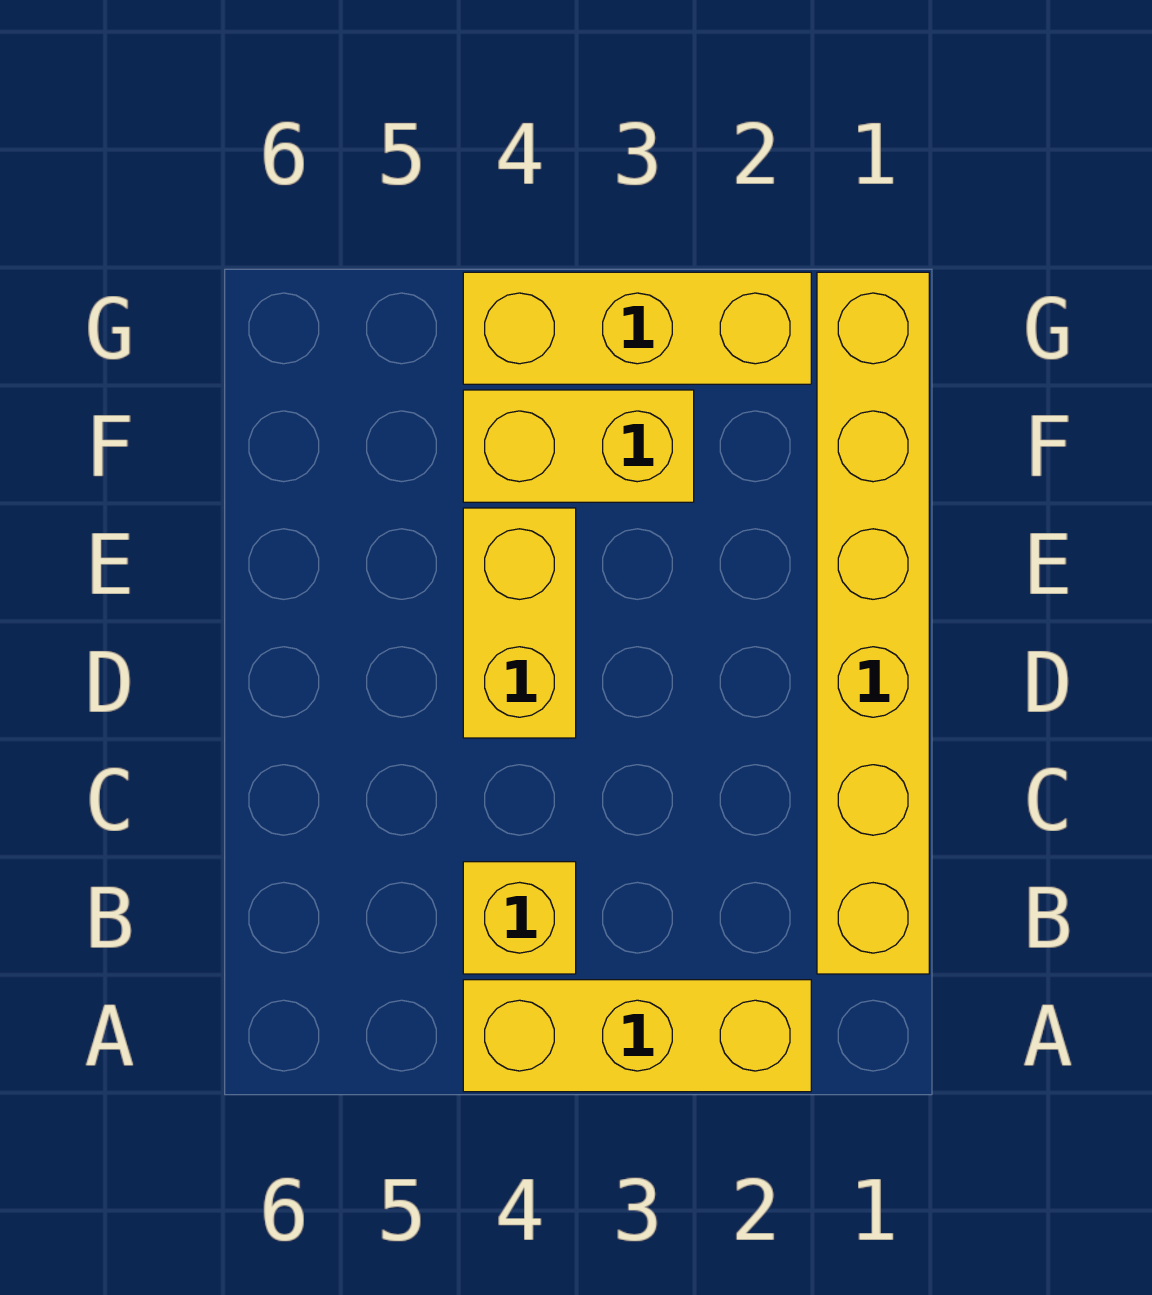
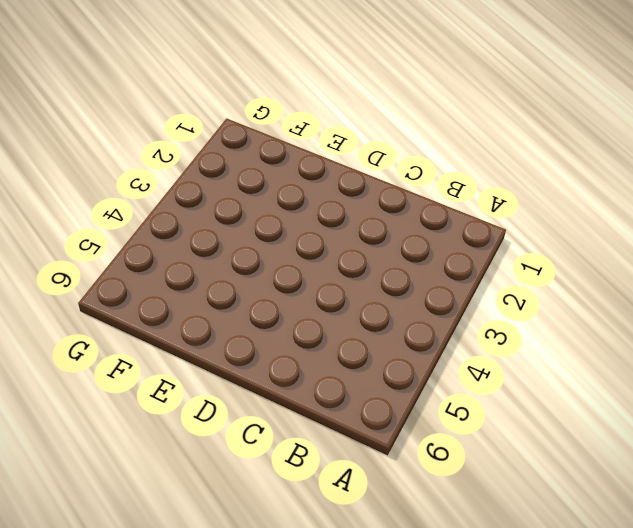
none -> yellow brick A2:A4 level 1
none -> yellow brick B1:G1 level 1

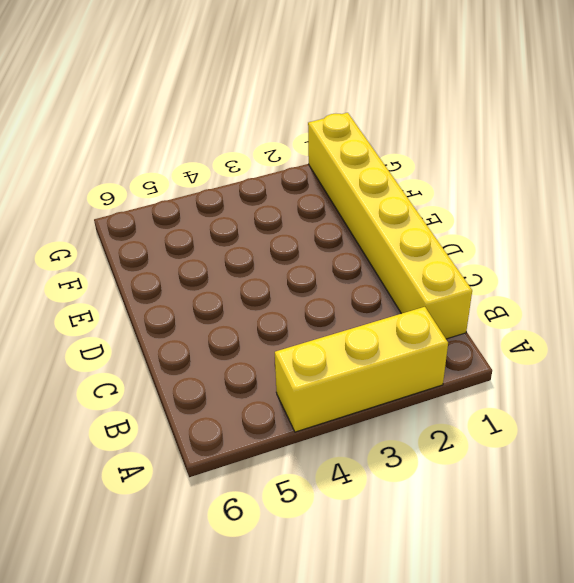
none -> yellow brick B4 level 1
none -> yellow brick D4:E4 level 1

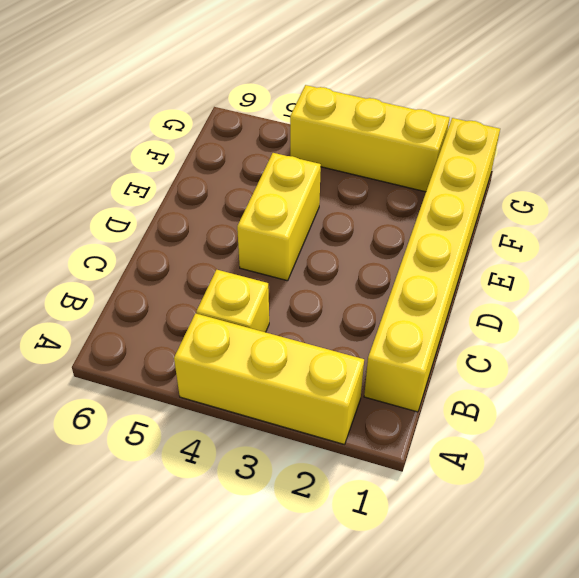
none -> yellow brick F3:F4 level 1

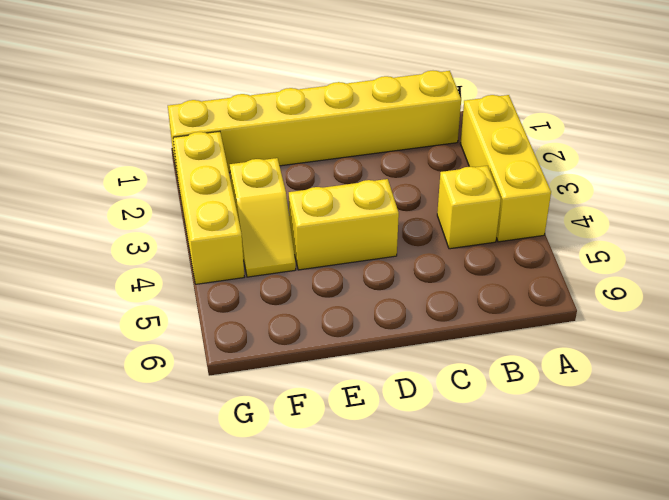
yellow slope F3:F4 level 1 top 3 -> yellow brick F3:F4 level 1

